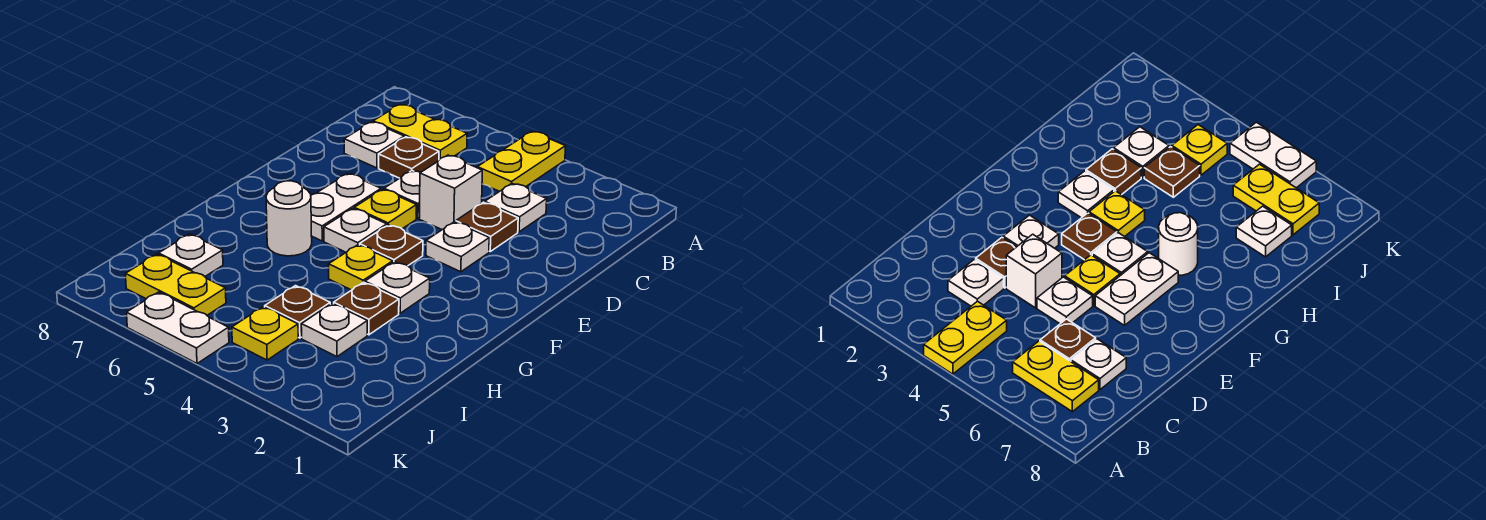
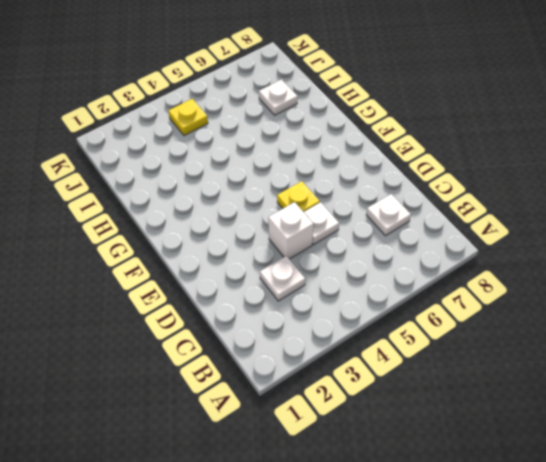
none -> yellow plate A4:B4 level 1
none -> yellow plate B6:B7 level 1
none -> brown plate C6 level 1

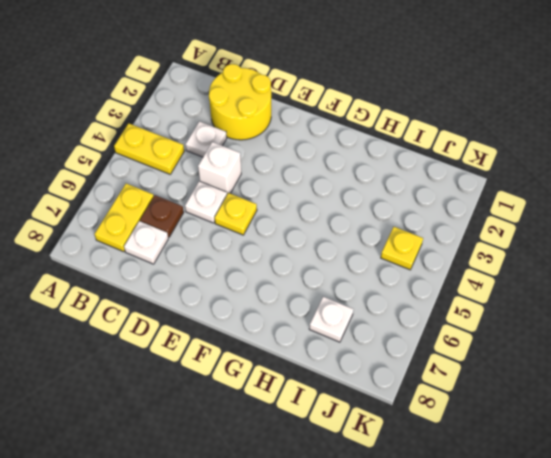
yellow round brick C1:D2 level 1 -> none
none -> brown plate D3 level 1
none -> white plate E3 level 1
none -> white plate E6:F6 level 1

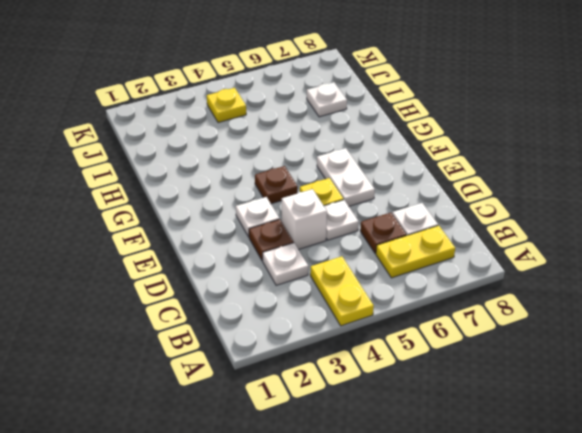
none -> white plate F5 level 1
none -> white plate G3 level 1
none -> yellow plate G4 level 1

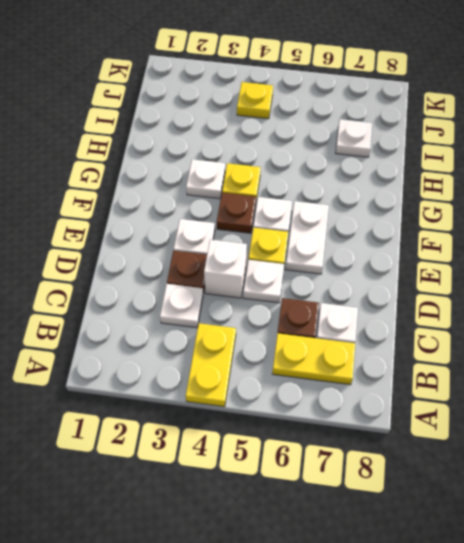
none -> white round brick G6 level 1
none -> brown plate H3 level 1
none -> white plate I3 level 1

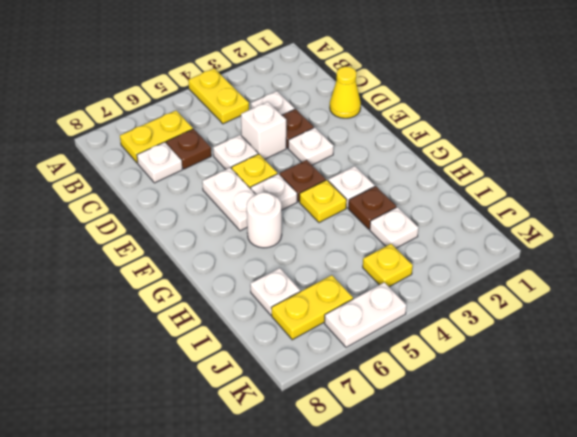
yellow cone D1 level 1 -> none
none -> brown plate I4 level 1

